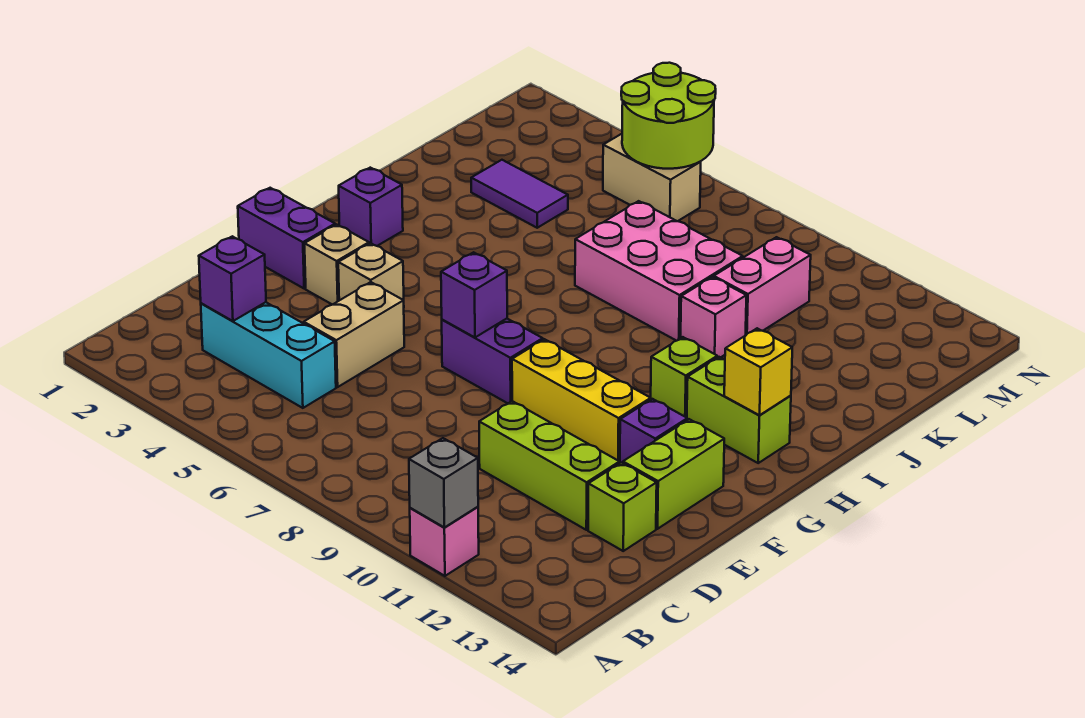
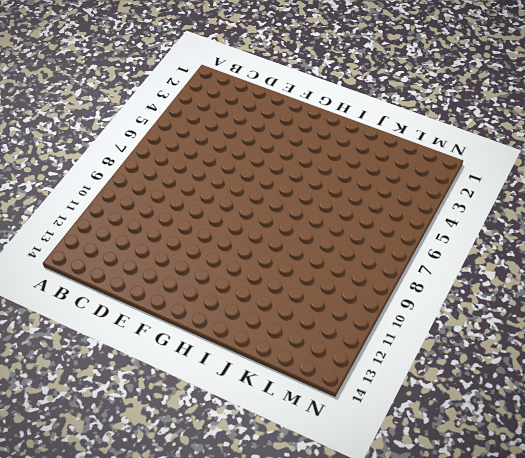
none -> pink brick A11 level 1
none -> cyan brick C3:C5 level 1
none -> tan brick D5:E5 level 1

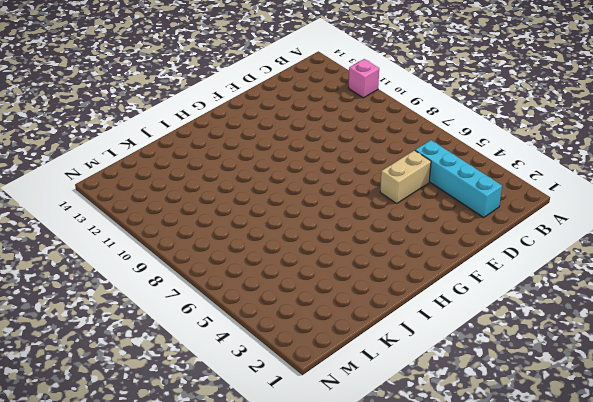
cyan brick C2:C5 level 1 -> cyan brick C3:C5 level 1
none -> lime brick D10:D12 level 1
none -> lime brick D13 level 1
none -> lime brick E13:F13 level 1

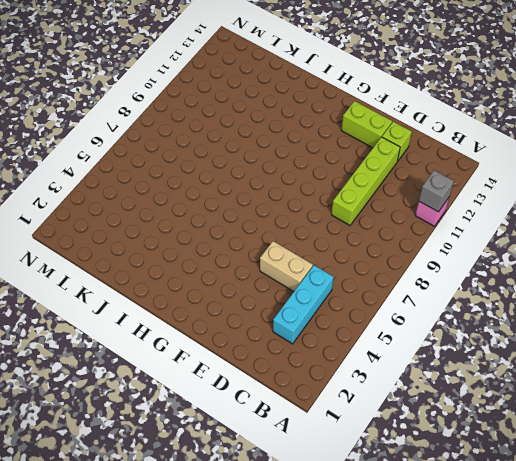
lime brick D9:D12 level 1 -> lime brick D10:D12 level 1
none -> purple brick F1:F2 level 1
none -> tan brick F3 level 1
none -> tan brick F4 level 1

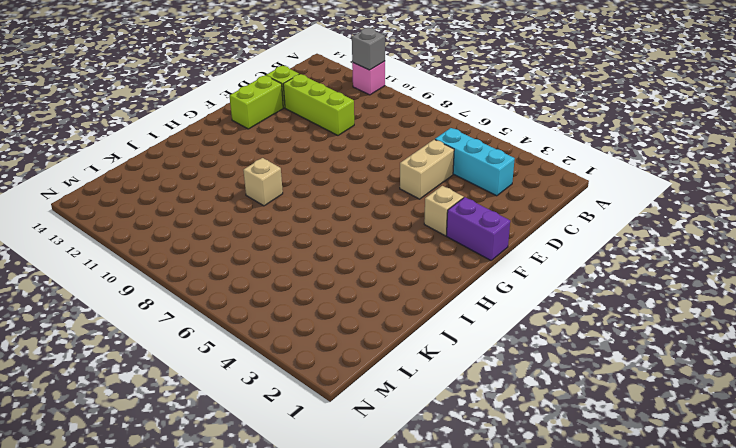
tan brick I9 level 1 -> tan brick F4 level 1
none -> purple brick F7:F8 level 1
none -> yellow brick F9:F11 level 1
none -> purple brick F12 level 1

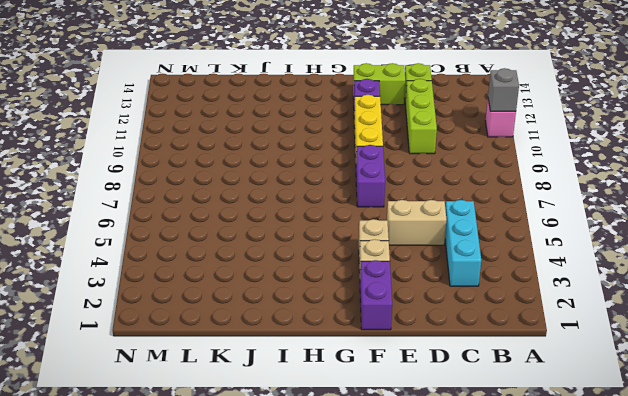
none -> purple brick H2 level 1
none -> lime brick H11 level 1
none -> lime brick H12:H13 level 1

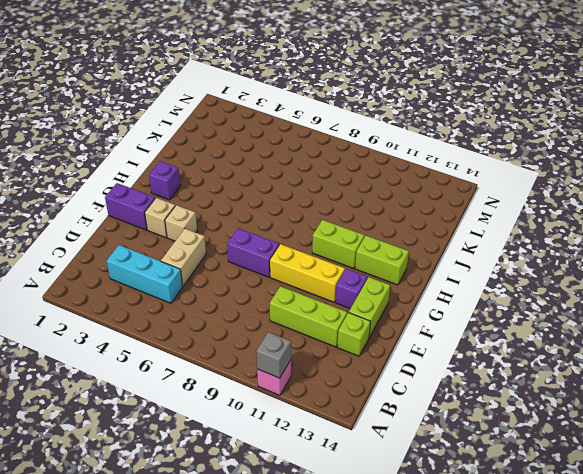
lime brick H10:H11 level 1 -> lime brick H11 level 1
none -> pink brick J7:K9 level 1
none -> pink brick J10 level 1
none -> purple tile K3:K4 level 1

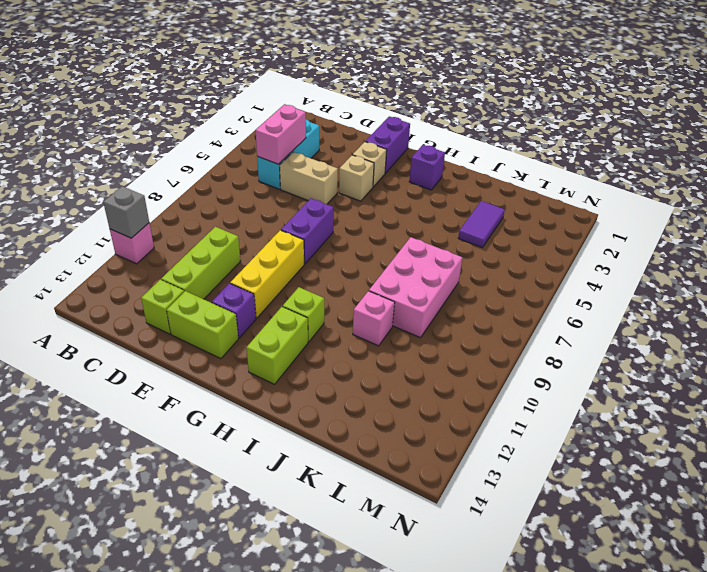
pink brick C4:C5 level 2 -> pink brick K10:L10 level 1
none -> tan brick M5:M6 level 1
none -> purple brick C3 level 2
none -> purple brick F7 level 2

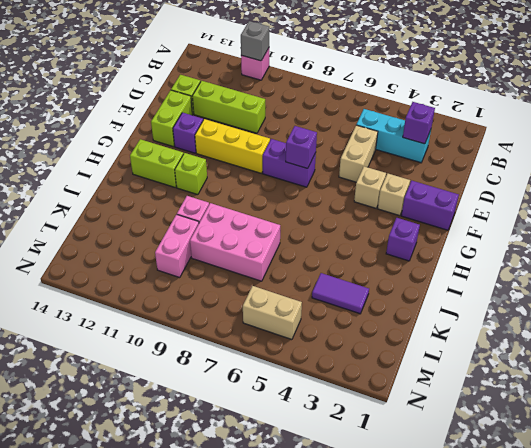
none -> yellow brick H13 level 2
none -> lime round brick M5:N6 level 2

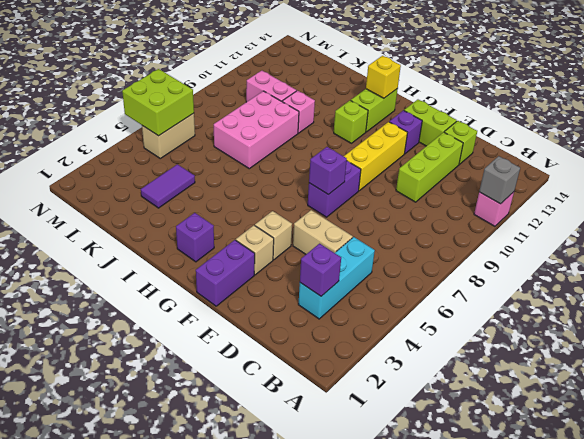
lime brick M5:N6 level 2 -> lime round brick M5:N6 level 2

